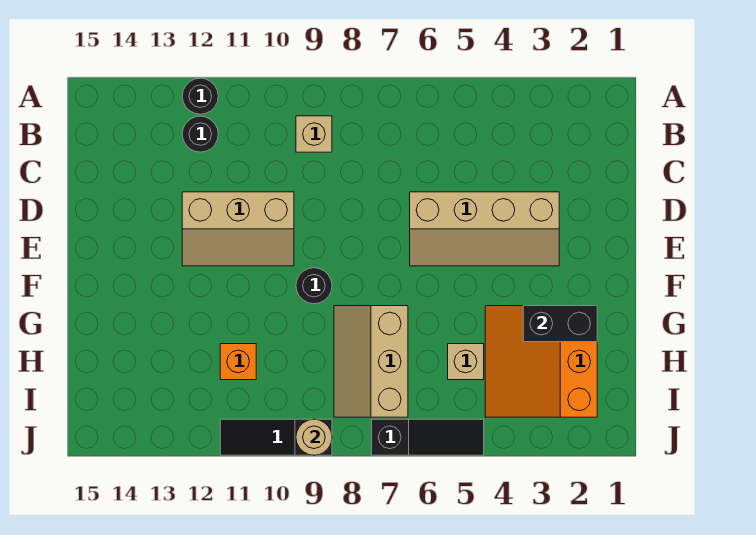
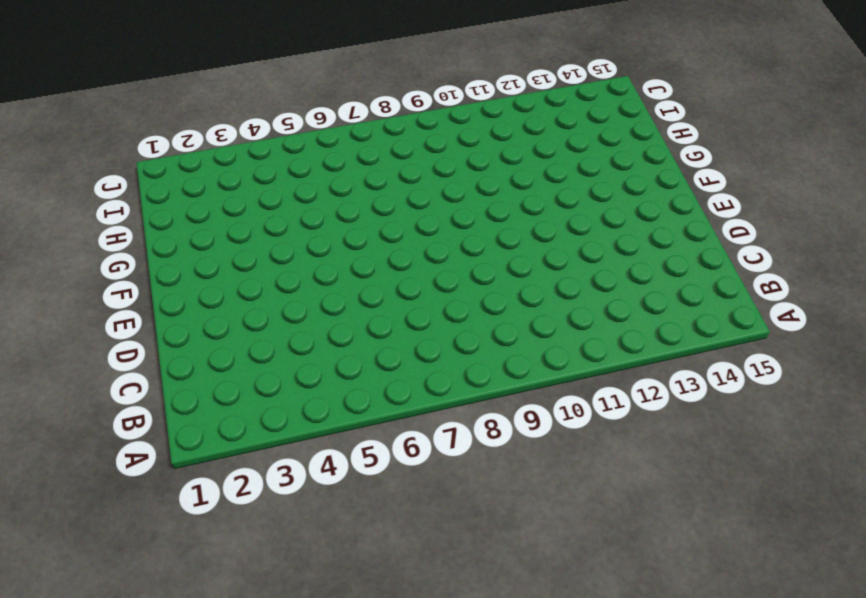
none -> black round brick A12 level 1
none -> tan brick B9 level 1
none -> black round brick B12 level 1

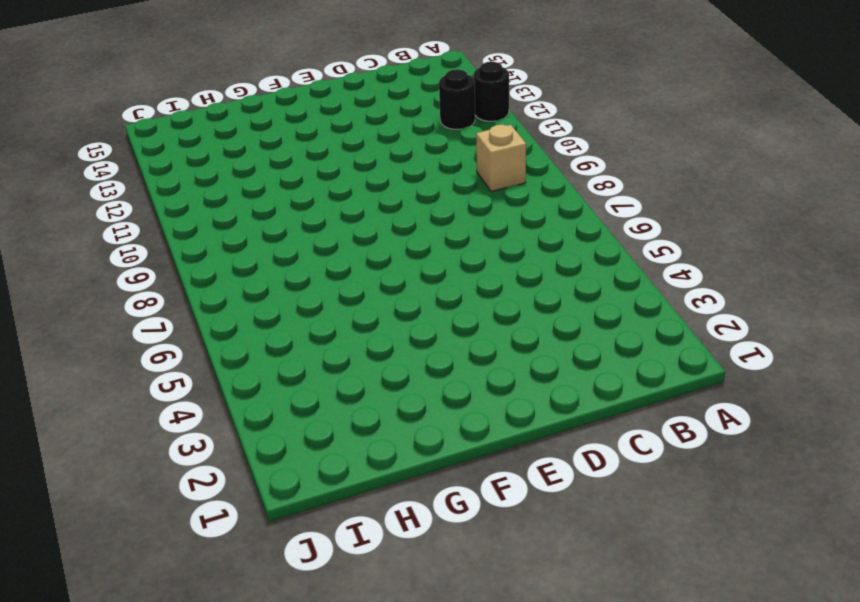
none -> tan slope D3:E6 level 1 top D
none -> tan slope D10:E12 level 1 top D
none -> black round brick F9 level 1

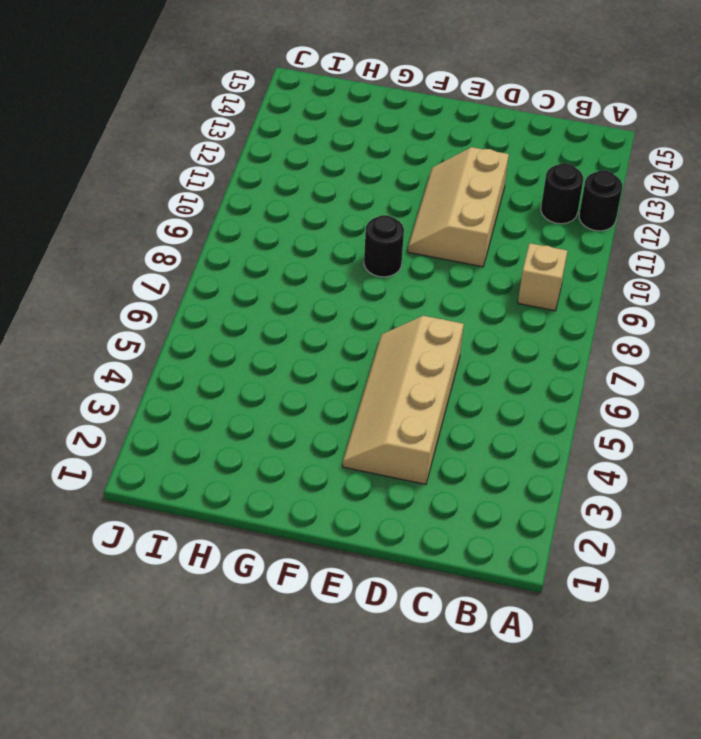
none -> orange slope G2:I4 level 1 top 2
none -> tan slope G7:I8 level 1 top 7
none -> tan brick H5 level 1

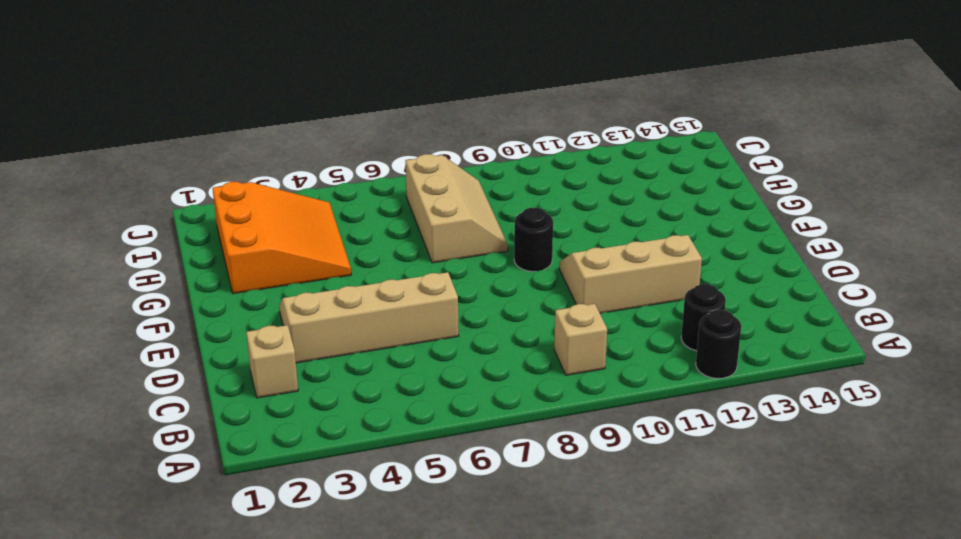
tan brick C2 level 1 -> tan brick H5 level 1
none -> orange brick H11 level 1
none -> black slope J5:J7 level 1 top 7
none -> black slope J9:J11 level 1 top 9

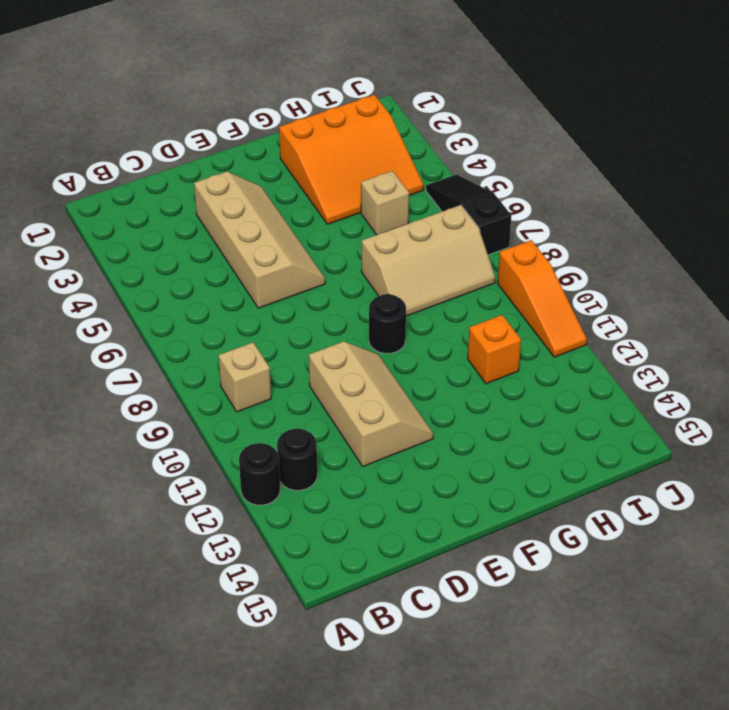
orange slope J9:J11 level 1 top 9 -> black slope J9:J11 level 1 top 9
none -> black brick G2:G3 level 2
none -> tan round brick J9 level 2

